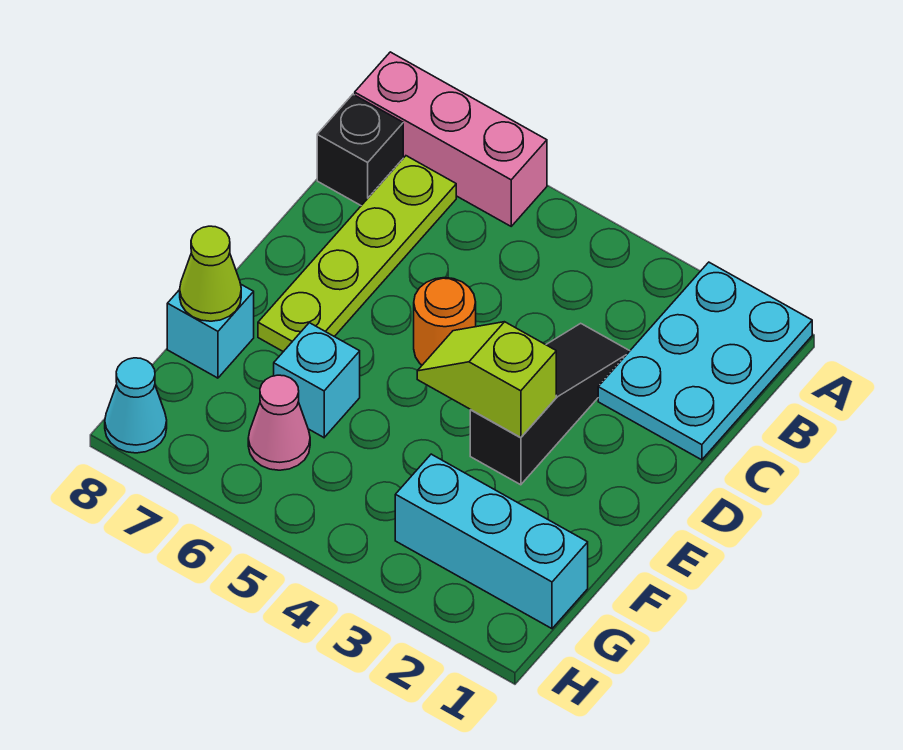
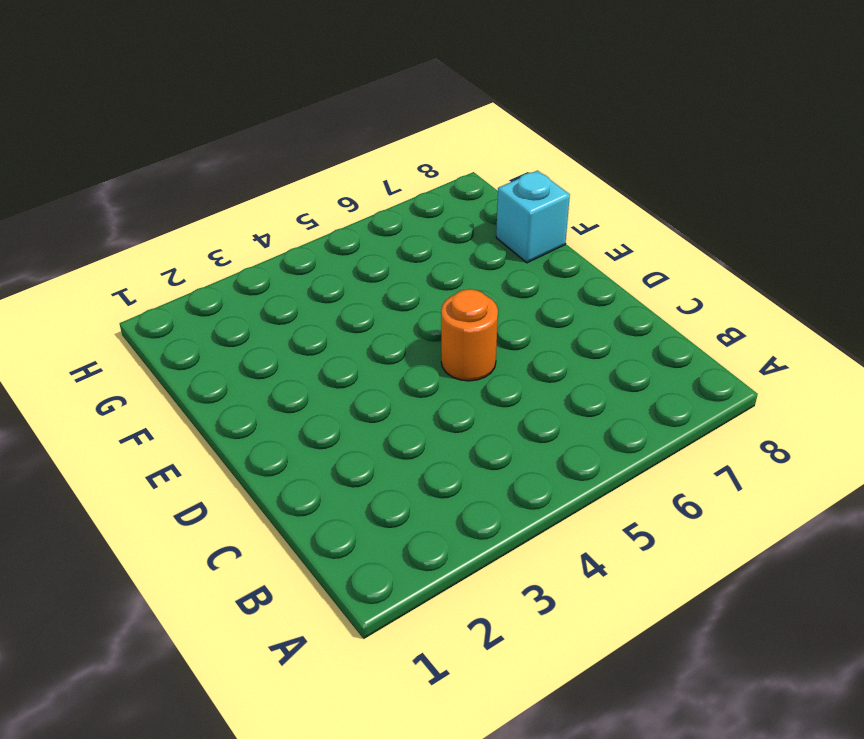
none -> cyan plate A1:C2 level 1
none -> pink brick A6:A8 level 1
none -> lime plate B7:E7 level 1

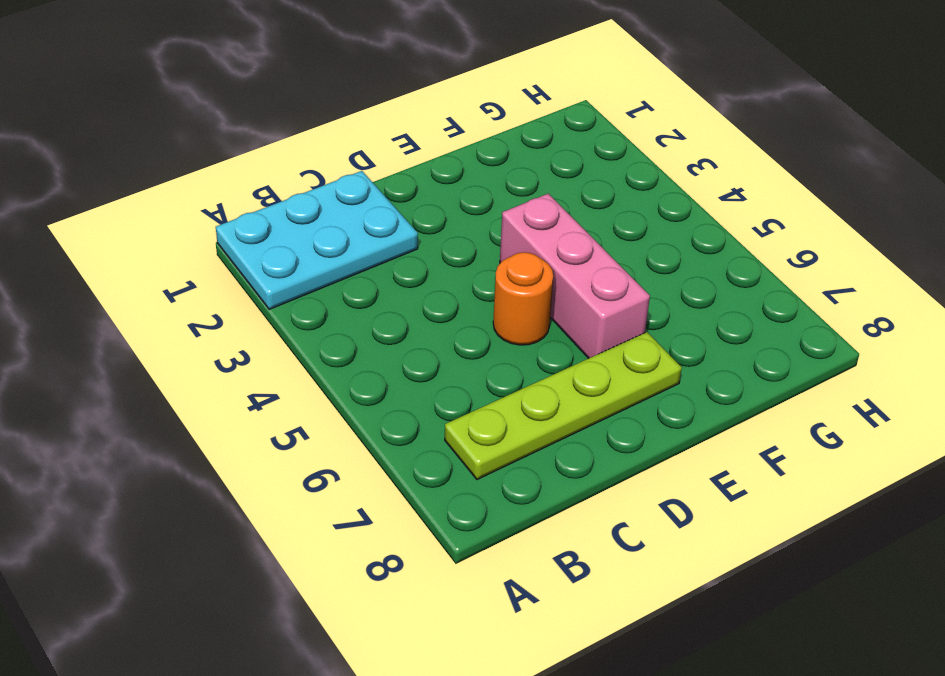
pink brick E4:E6 level 1 -> pink brick A6:A8 level 1
none -> black brick B8 level 1
none -> black slope C3:E3 level 1 top E
none -> cyan brick F6 level 1

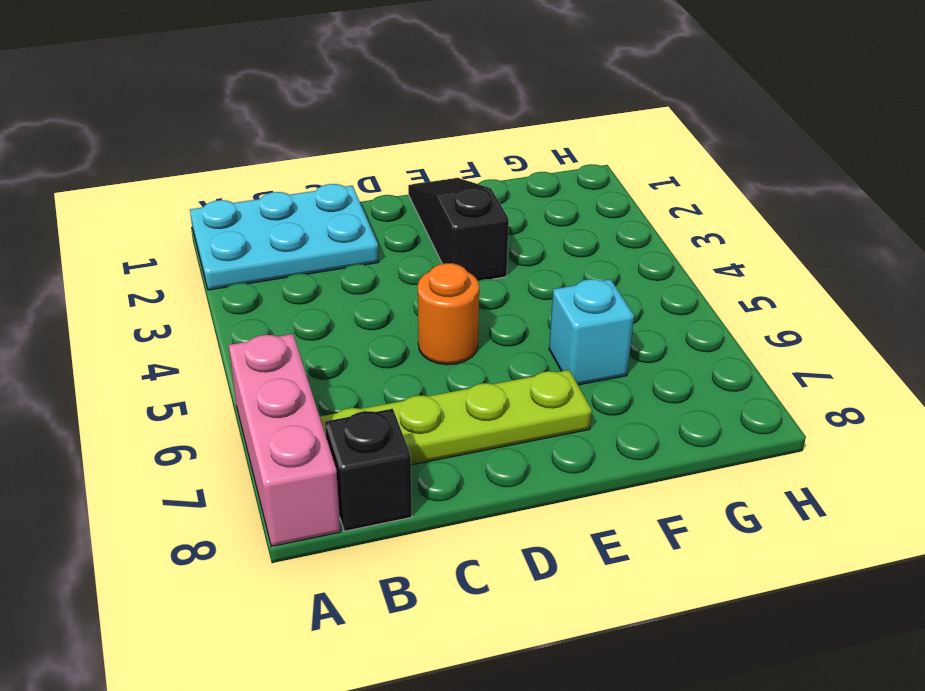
black slope E1:E3 level 1 top 3 -> black slope C3:E3 level 1 top E
none -> cyan brick F8 level 1
none -> cyan brick G1:G3 level 1
none -> pink cone G6 level 1

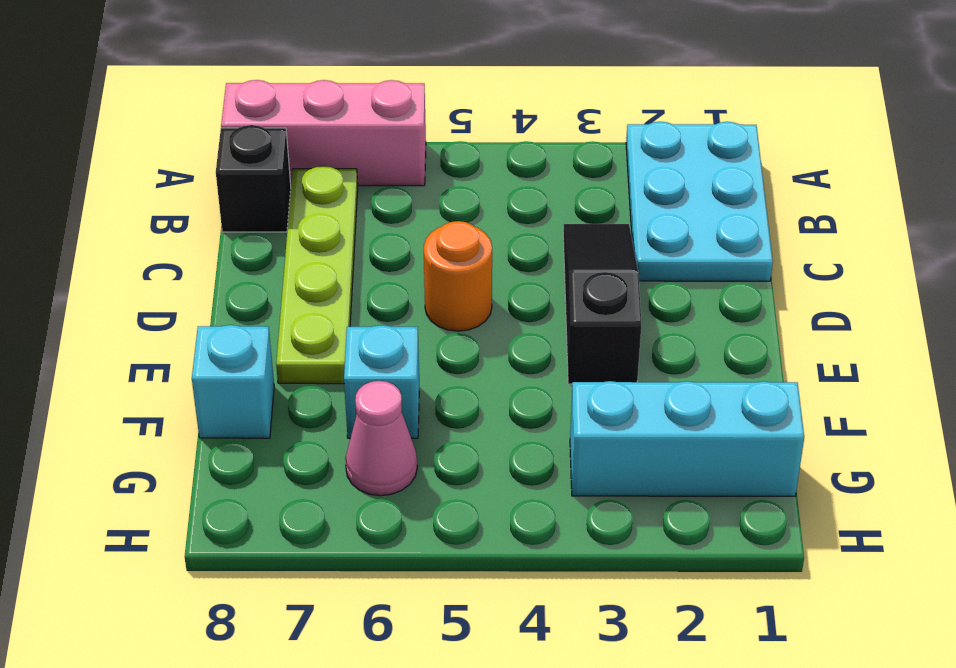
none -> cyan cone H8 level 1
none -> lime slope E3:E4 level 2 top 3
none -> lime cone F8 level 2

